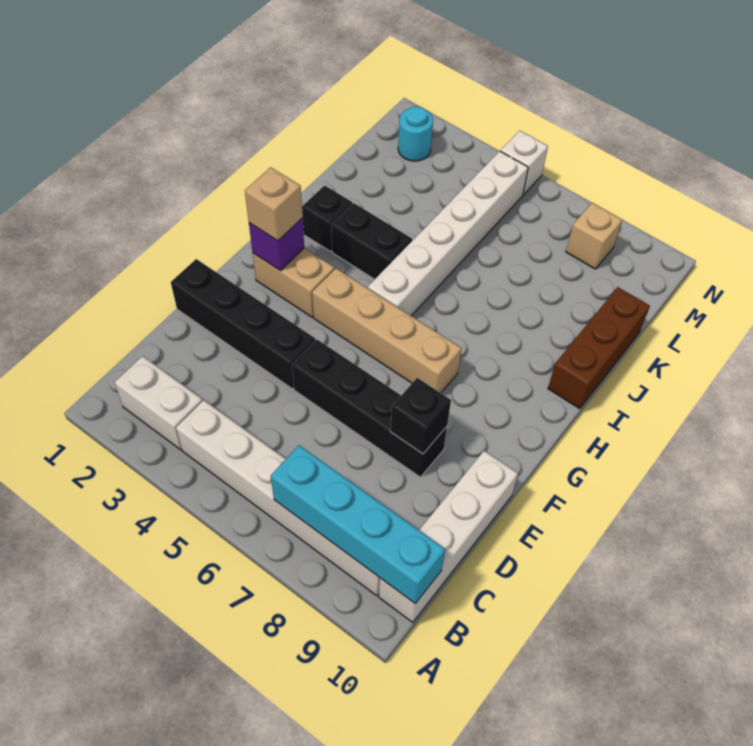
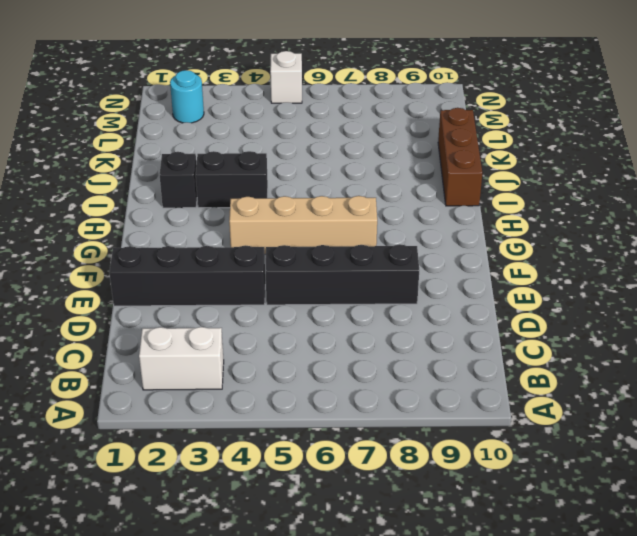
none -> white brick B4:B9 level 1
none -> white brick B10:E10 level 1
none -> tan brick G2:G3 level 1

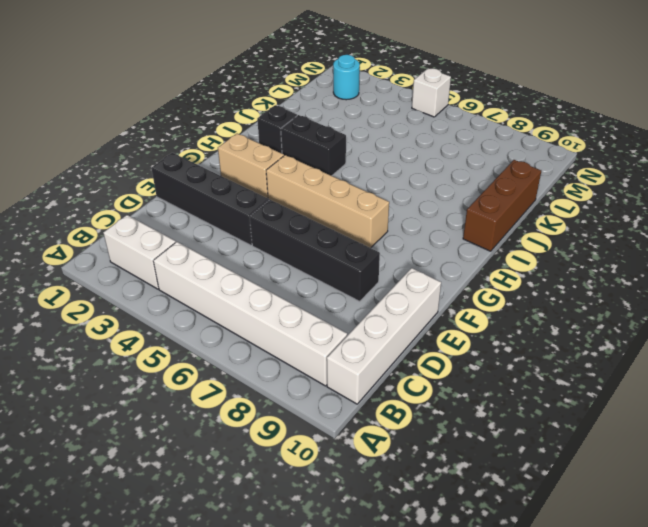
none -> white brick H5:M5 level 1
none -> tan brick M8 level 1
none -> cyan brick B7:B10 level 2

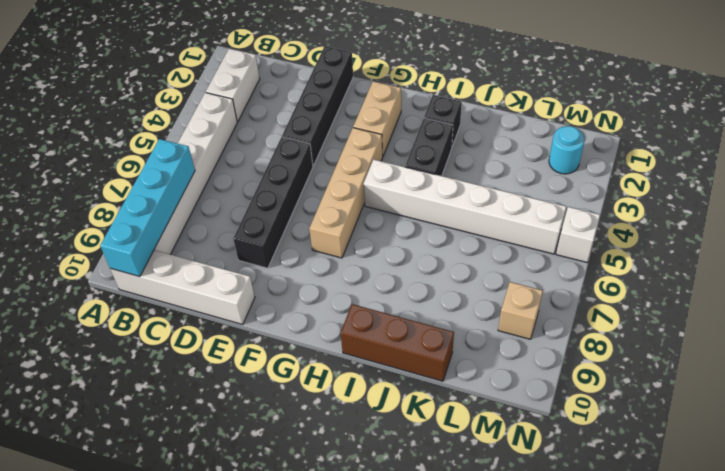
none -> black brick E8 level 2
none -> purple brick G2 level 2
none -> tan brick G2 level 3

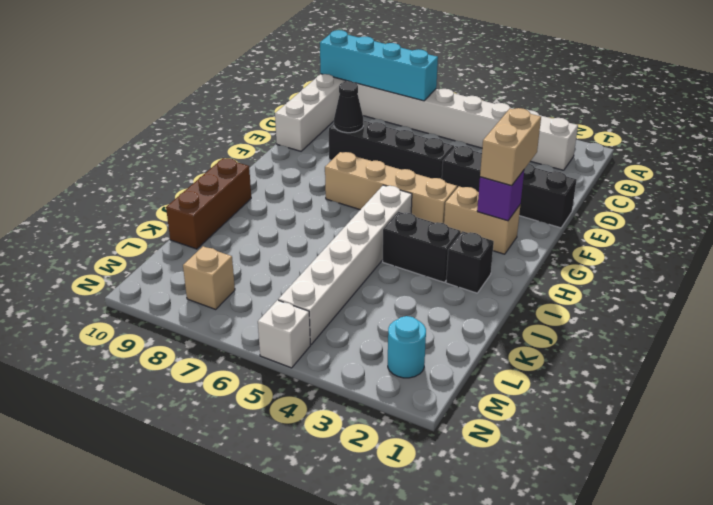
black cone E8 level 2 -> black brick E8 level 2
tan brick F2:G2 level 3 -> tan brick G2 level 3

